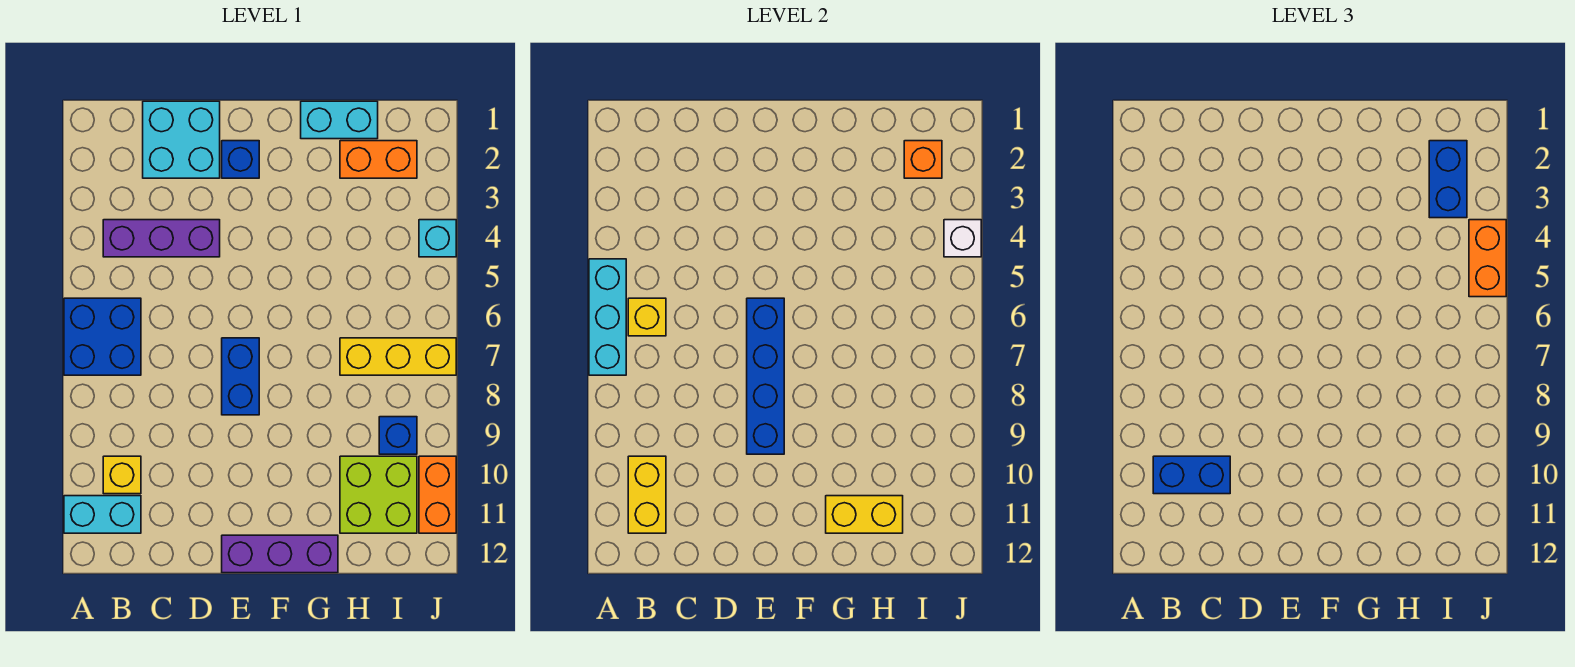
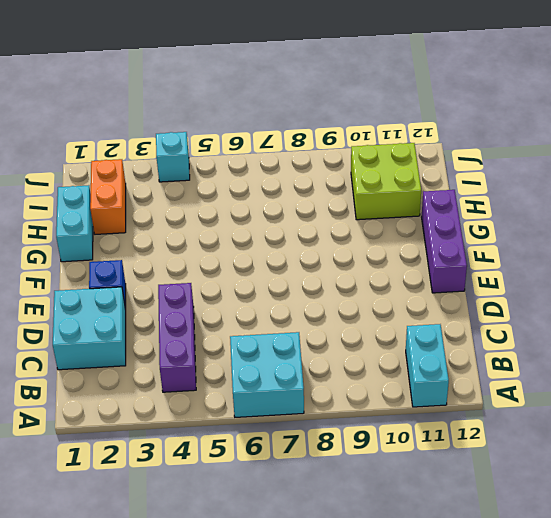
cyan brick A6:B7 level 1 -> blue brick A6:B7 level 1
none -> yellow brick B10 level 1
none -> blue brick E7:E8 level 1
none -> yellow brick H7:J7 level 1

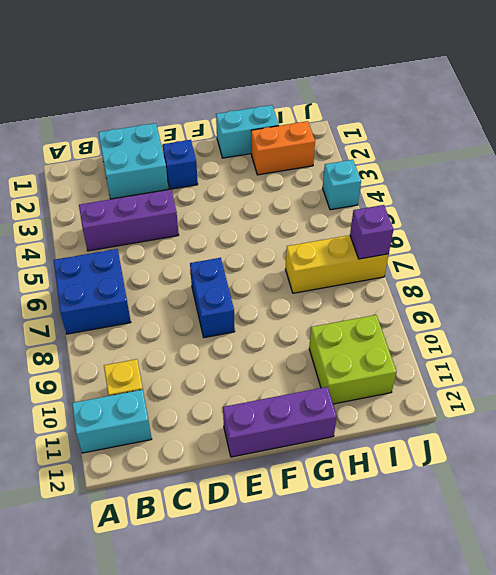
purple brick J7 level 2 -> none
none -> blue brick I9 level 1
none -> orange brick J10:J11 level 1
none -> cyan brick A5:A7 level 2

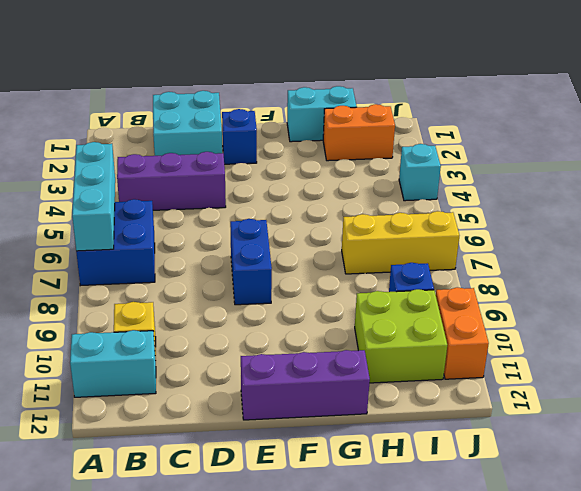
none -> yellow brick B6 level 2
none -> yellow brick B10:B11 level 2
none -> blue brick E6:E9 level 2

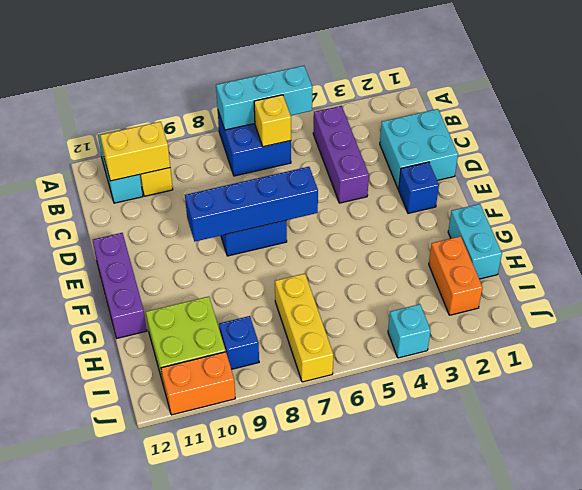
none -> yellow brick G11:H11 level 2
none -> orange brick I2 level 2
none -> white brick J4 level 2

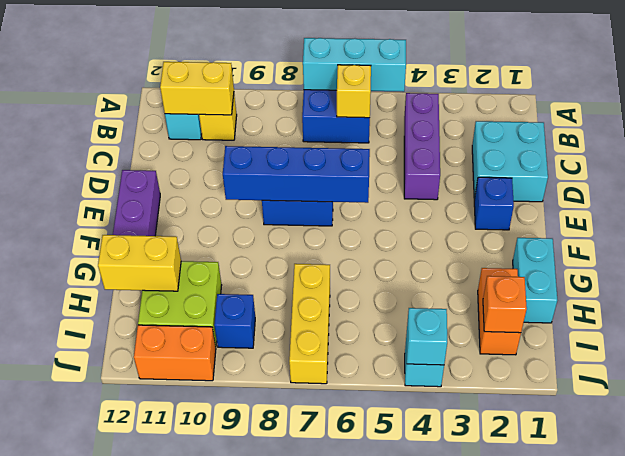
yellow brick H11:H12 level 2 -> yellow brick G11:H11 level 2
cyan brick J4 level 2 -> white brick J4 level 2
none -> blue brick B10:C10 level 3
none -> blue brick I2:I3 level 3
none -> orange brick J4:J5 level 3

